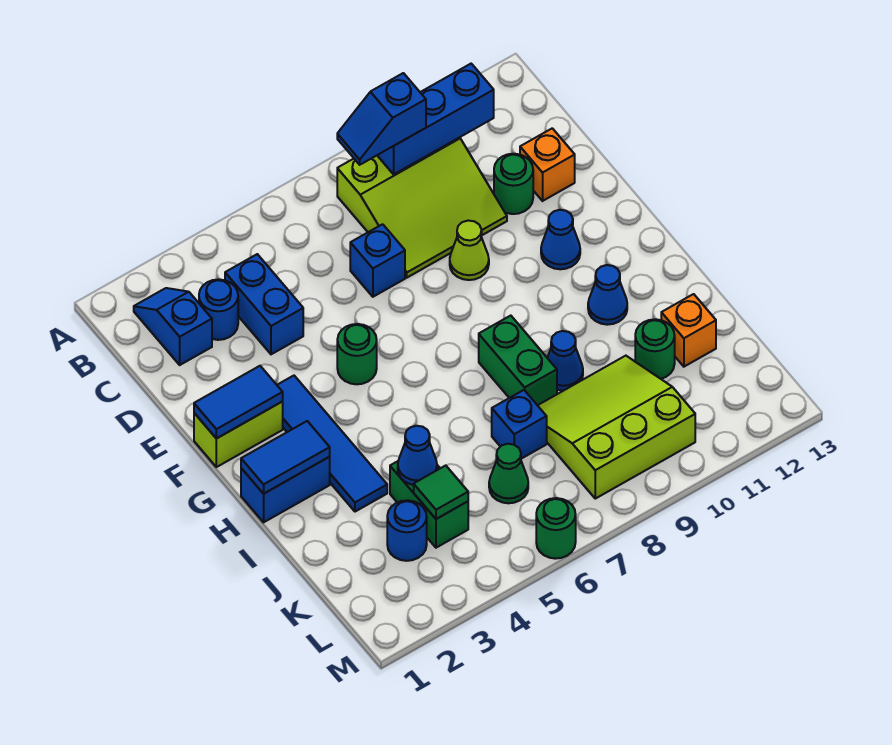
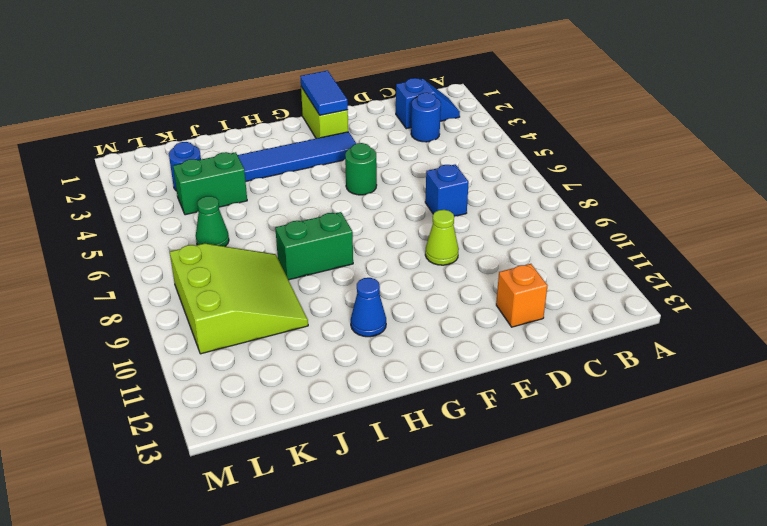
none -> lime slope B8:D10 level 1 top B
none -> blue brick C4:D4 level 1
none -> green round brick D11 level 1
none -> blue cone F11 level 1

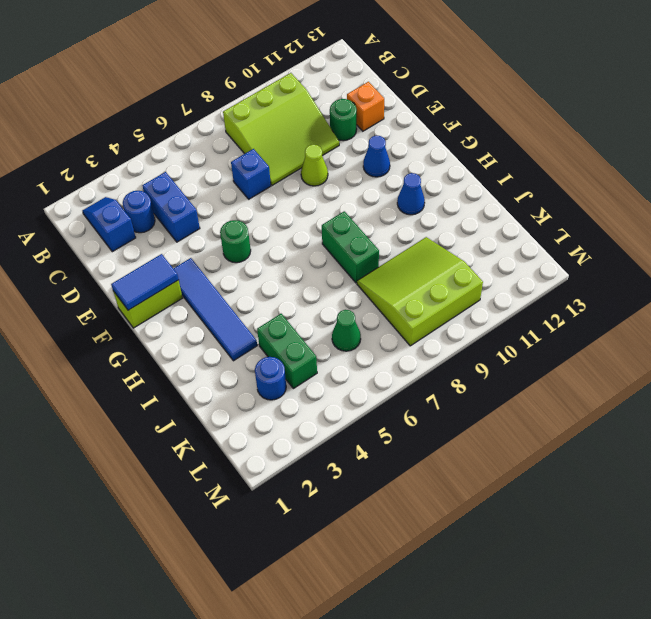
none -> blue brick H1:H2 level 1
none -> blue cone I9 level 1
none -> blue brick J7 level 1
none -> green round brick J11 level 1

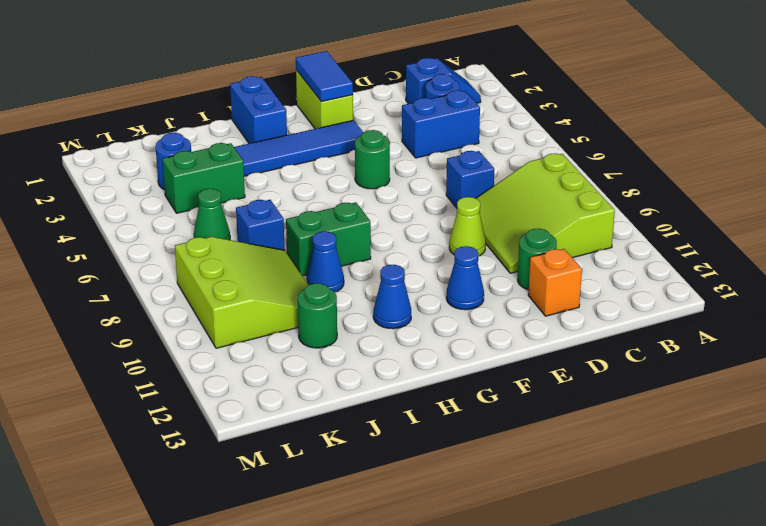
none -> orange brick J12 level 1
none -> green round brick M6 level 1
none -> blue brick B9:B11 level 2
none -> blue tile H1:H2 level 2

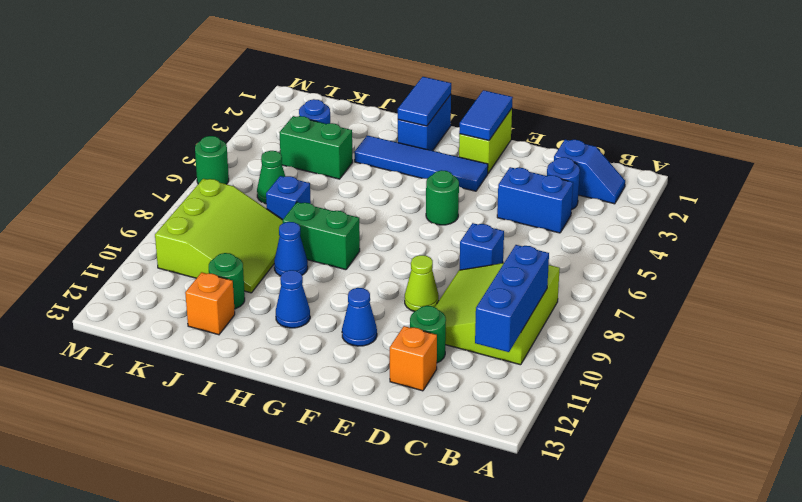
none -> blue cone J4 level 2
none -> green tile K4 level 2
none -> blue slope B8:B9 level 3 top 9

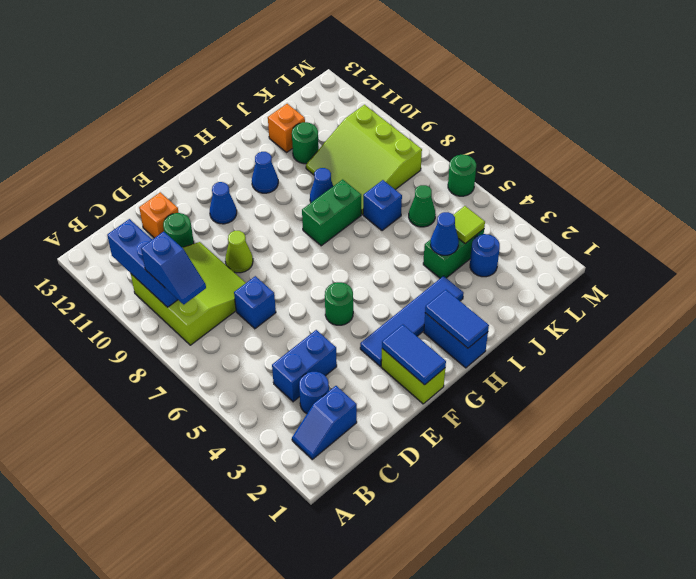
lime tile K4 level 2 -> green tile K4 level 2

